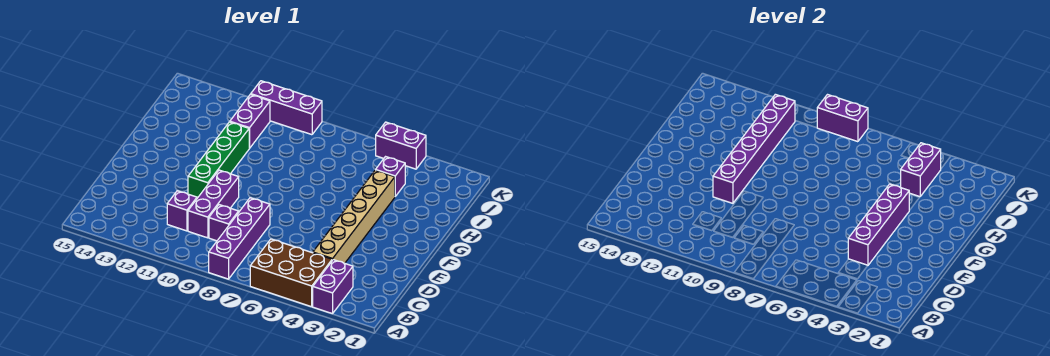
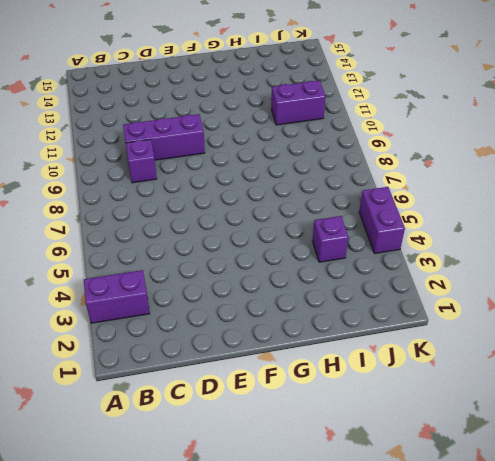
none -> brown brick A4:B6 level 1
none -> purple brick A8:D8 level 1
none -> tan brick C4:H4 level 1

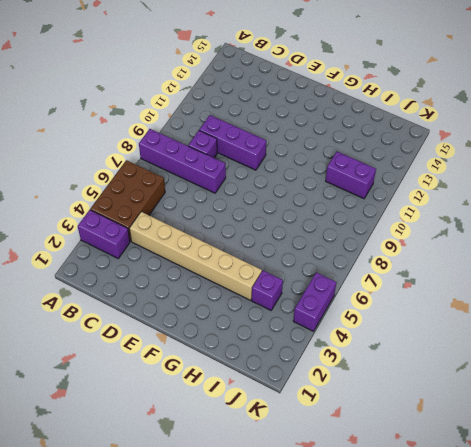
none -> purple brick C11 level 1
none -> green brick E11:H11 level 1
none -> purple brick K9:K11 level 1

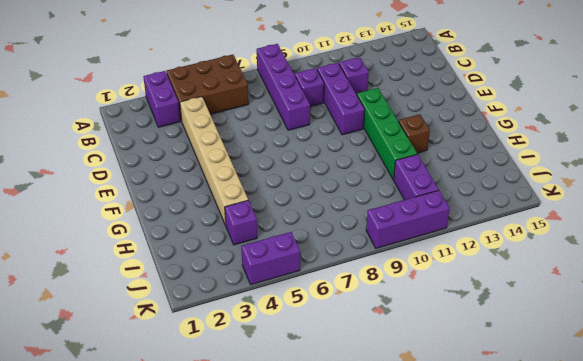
brown brick G12 level 1 -> none
none -> purple brick D4:G4 level 2
none -> purple brick E11:J11 level 2
none -> purple brick I4:J4 level 2

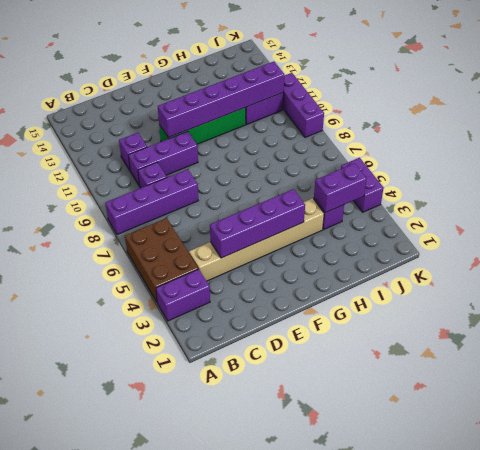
none -> purple brick K8:K9 level 2

